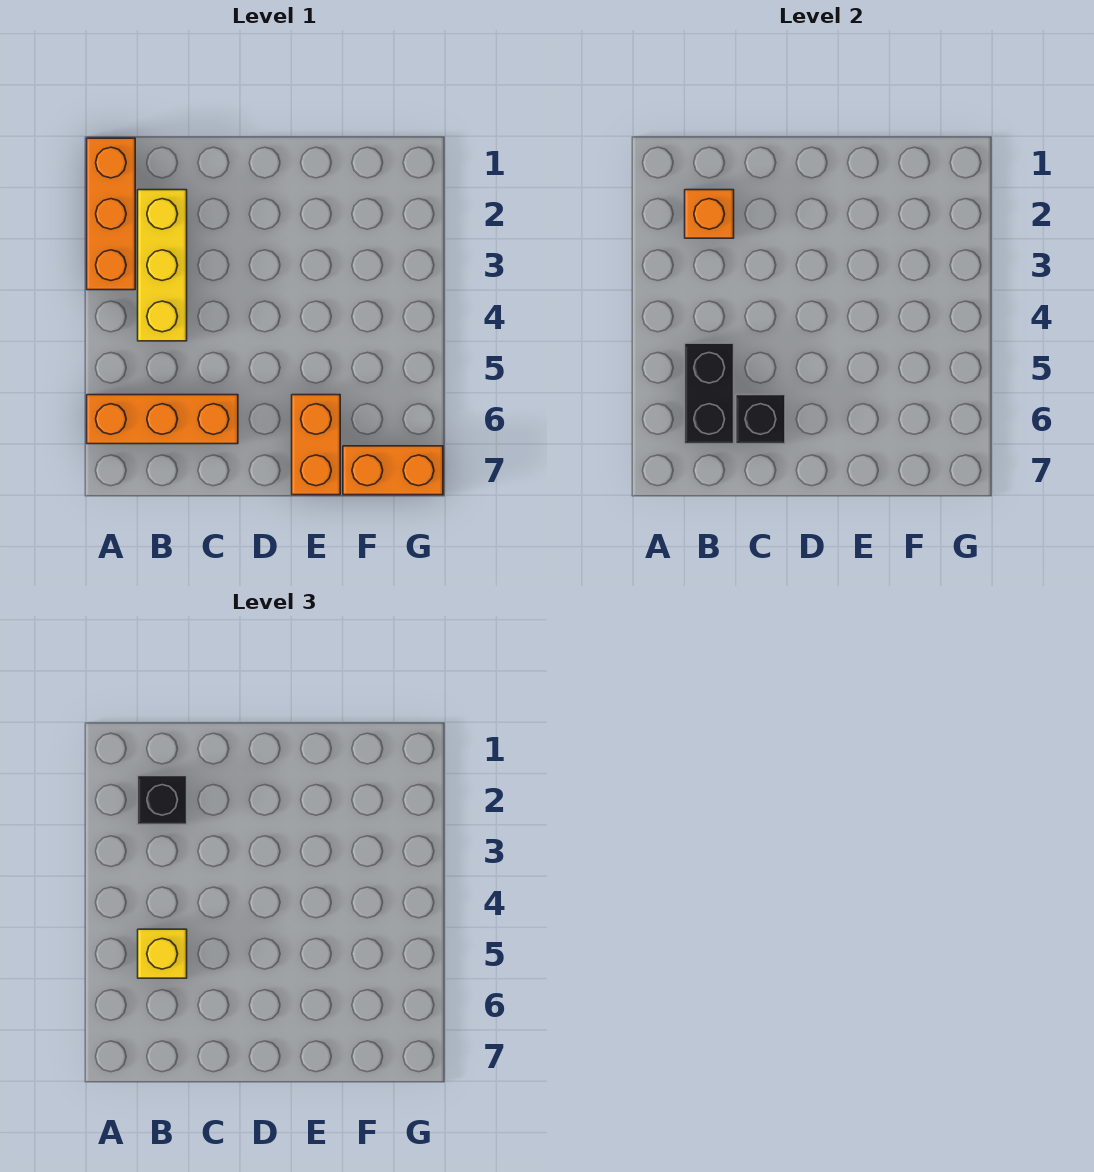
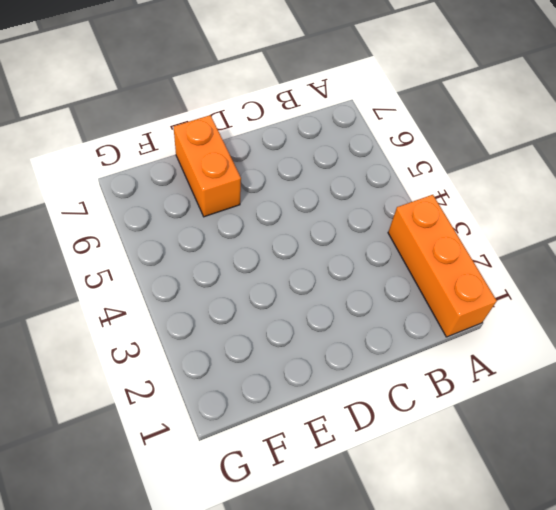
none -> orange brick A6:C6 level 1
none -> yellow brick B2:B4 level 1

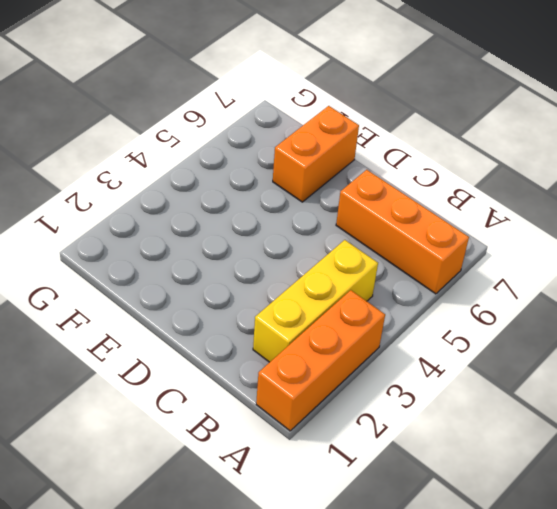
none -> orange brick F7:G7 level 1
none -> orange brick B2 level 2

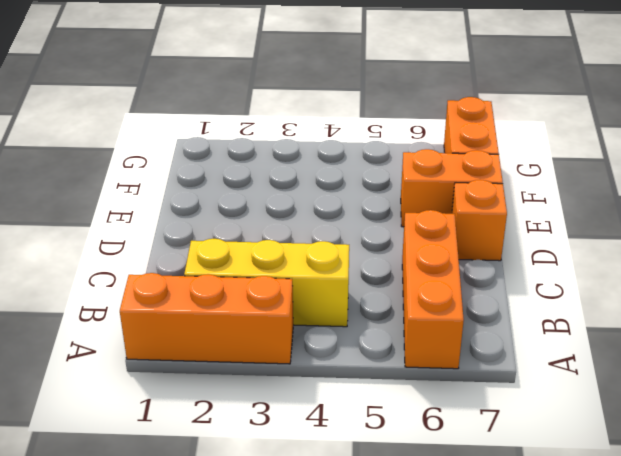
orange brick D7 level 1 -> orange brick B2 level 2
none -> black brick B5:B6 level 2
none -> black brick C6 level 2

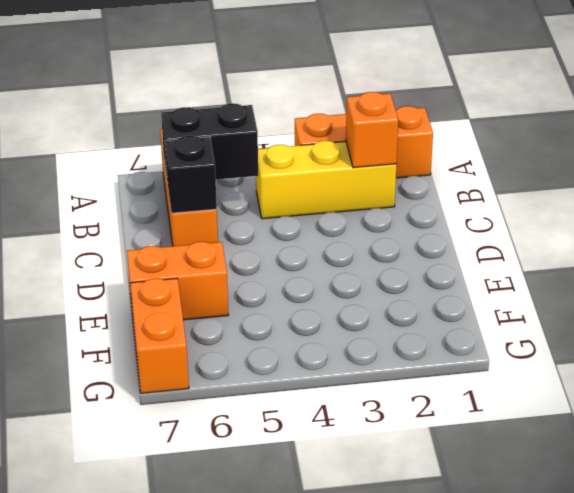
none -> black brick B2 level 3
none -> yellow brick B5 level 3

